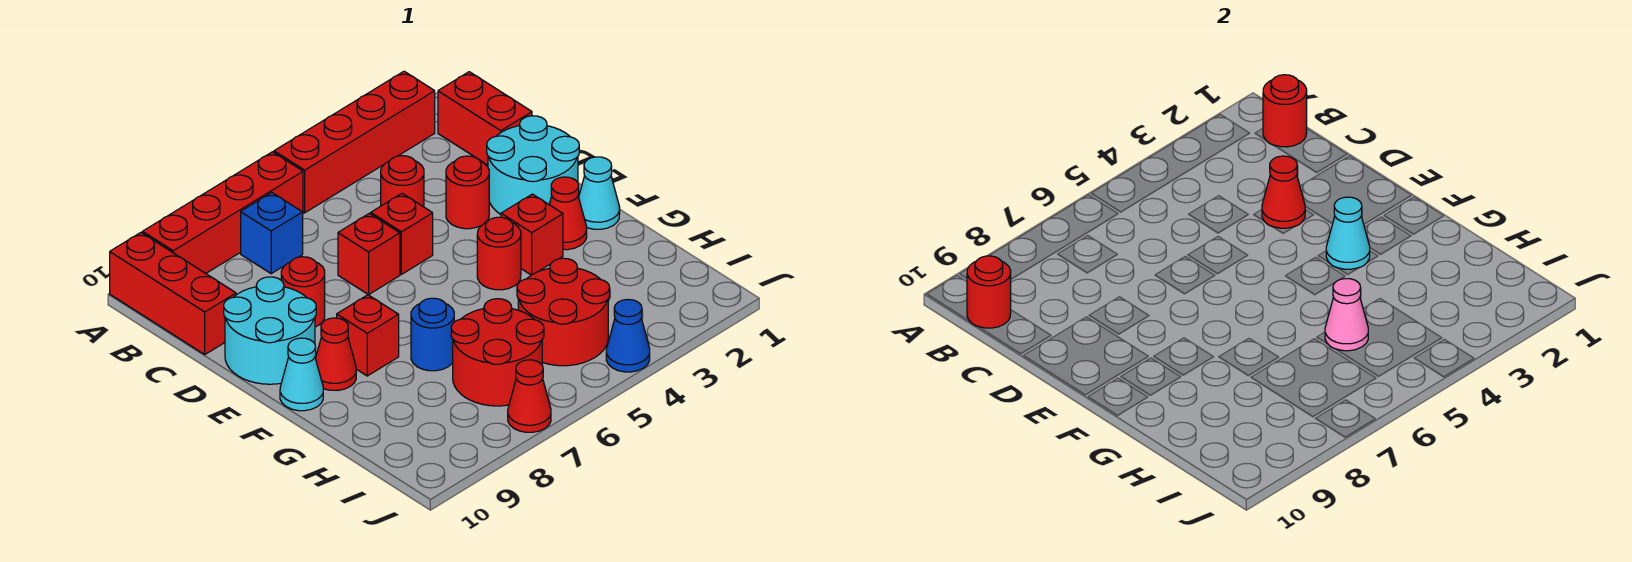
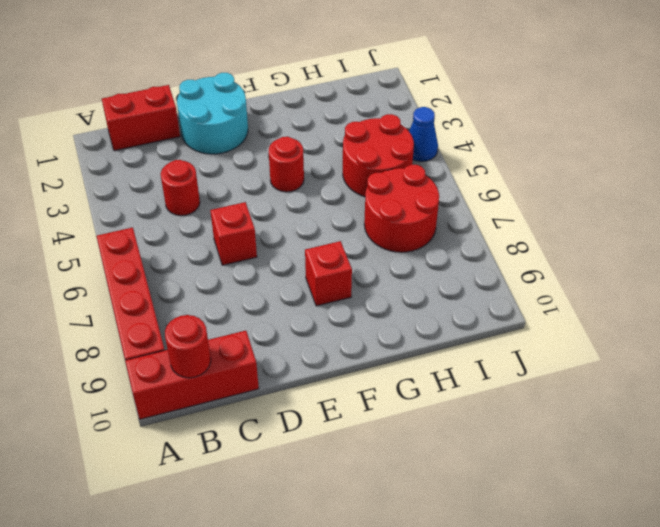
none -> red brick A2:A5 level 1
none -> blue brick B7 level 1
none -> red round brick D3 level 1

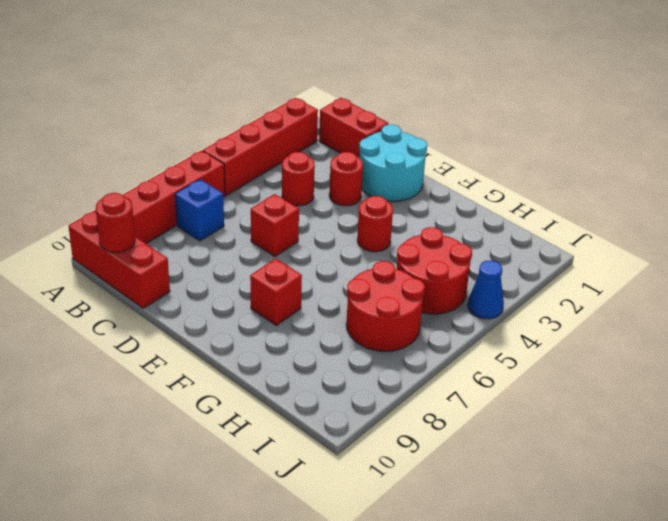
none -> red brick D5 level 1
none -> red round brick D8 level 1
none -> cyan round brick D9:E10 level 1

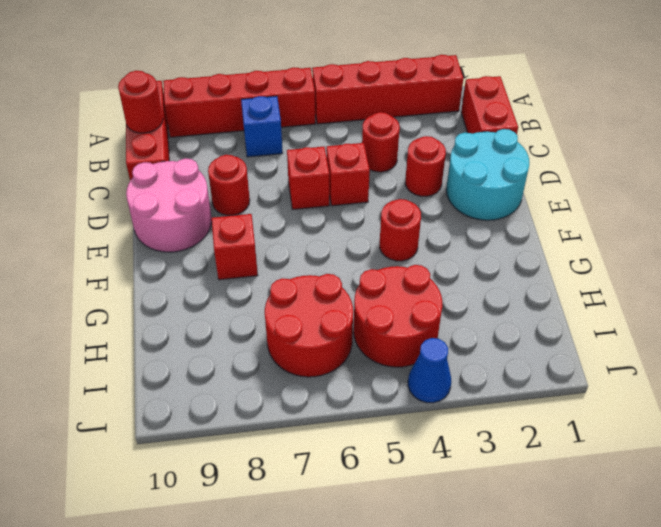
pink round brick D9:E10 level 1 -> cyan round brick D9:E10 level 1
none -> cyan cone F1 level 1
none -> red cone F2 level 1
none -> red brick F3 level 1

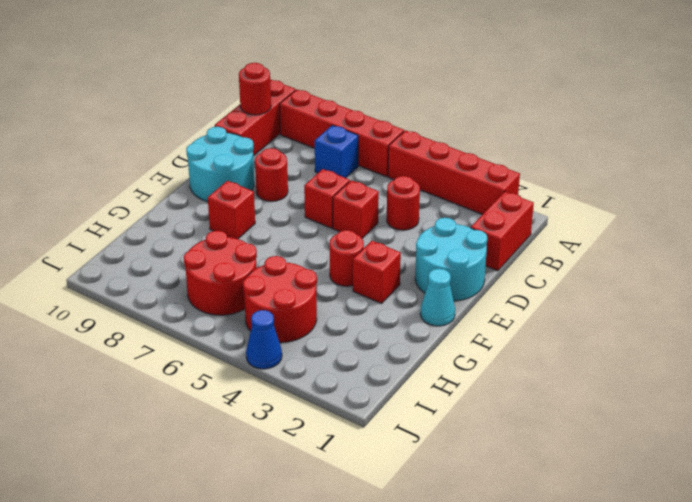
none -> red round brick D3 level 1
none -> red cone F2 level 1
none -> red cone F9 level 1

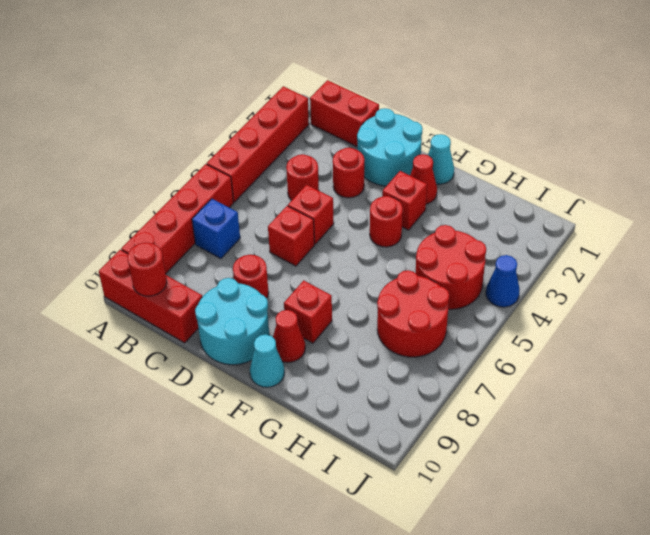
none -> blue round brick G7 level 1
none -> red cone J7 level 1
none -> red round brick B1 level 2

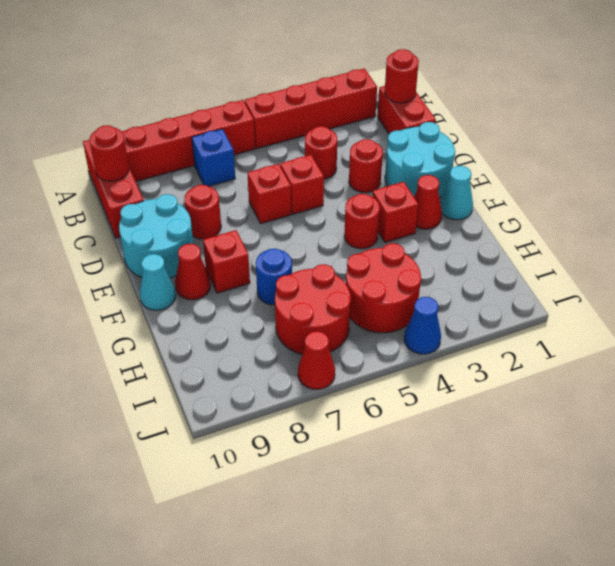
none -> red cone D3 level 2
none -> cyan cone F3 level 2
none -> pink cone H5 level 2

